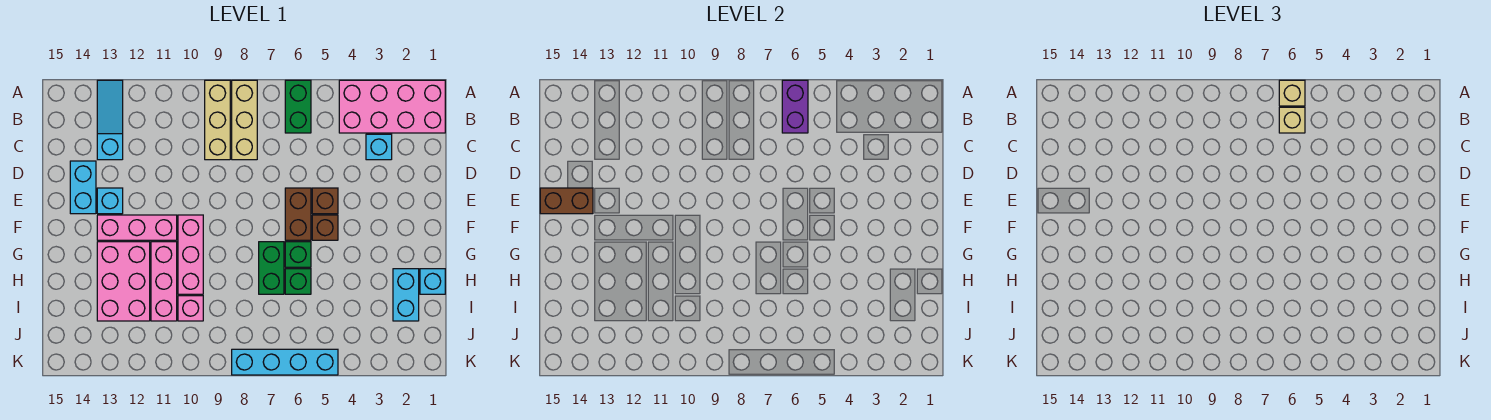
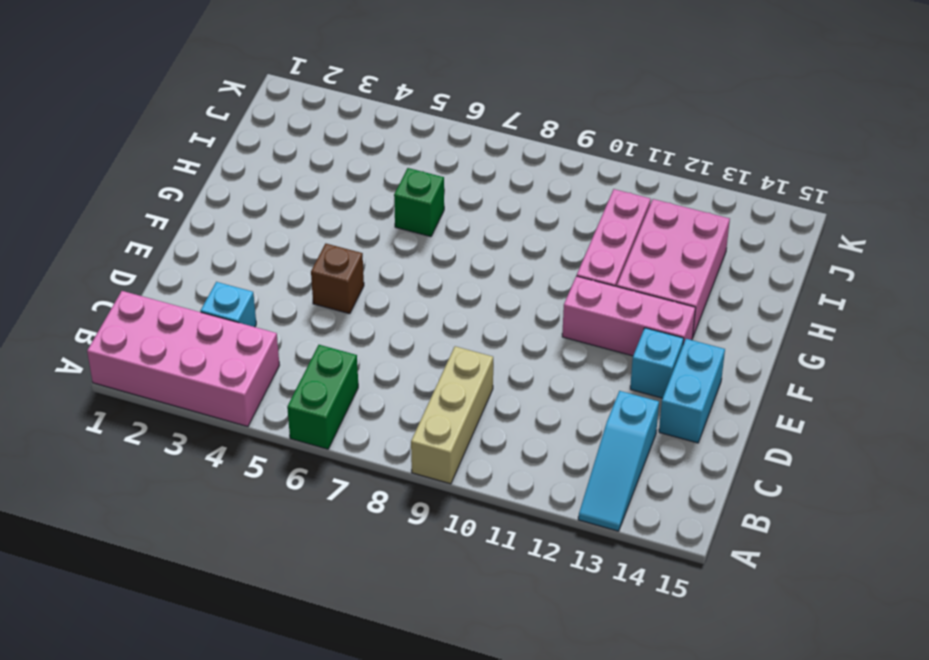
none -> tan brick A8:C8 level 1
none -> brown brick E6:F6 level 1
none -> brown brick F5 level 1

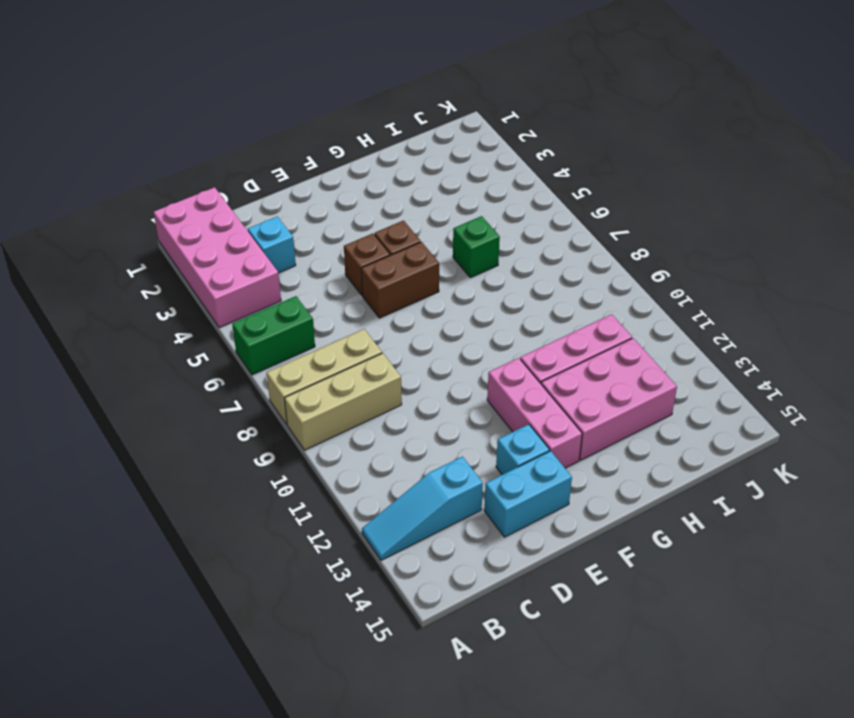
none -> pink brick F10:H10 level 1
none -> green brick G6 level 1
none -> green brick G7:H7 level 1

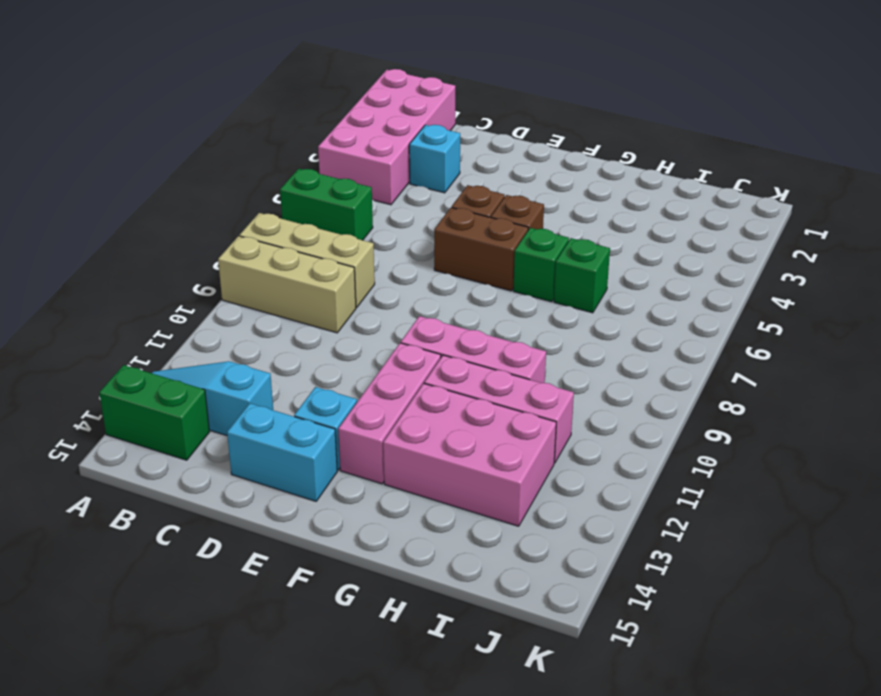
green brick A14:B14 level 1 -> green brick G7:H7 level 1
none -> cyan brick H1 level 1
none -> cyan brick H2:I2 level 1
none -> pink brick I10 level 1

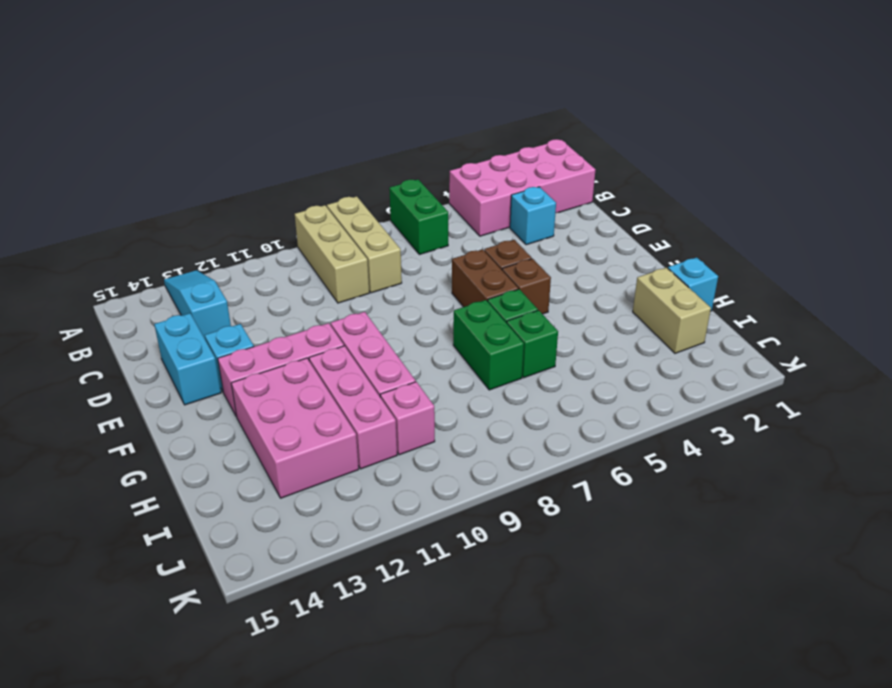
tan brick H2:I2 level 1 -> cyan brick H2:I2 level 1
none -> cyan brick K5:K8 level 1
none -> purple brick A6:B6 level 2
none -> brown brick E14:E15 level 2

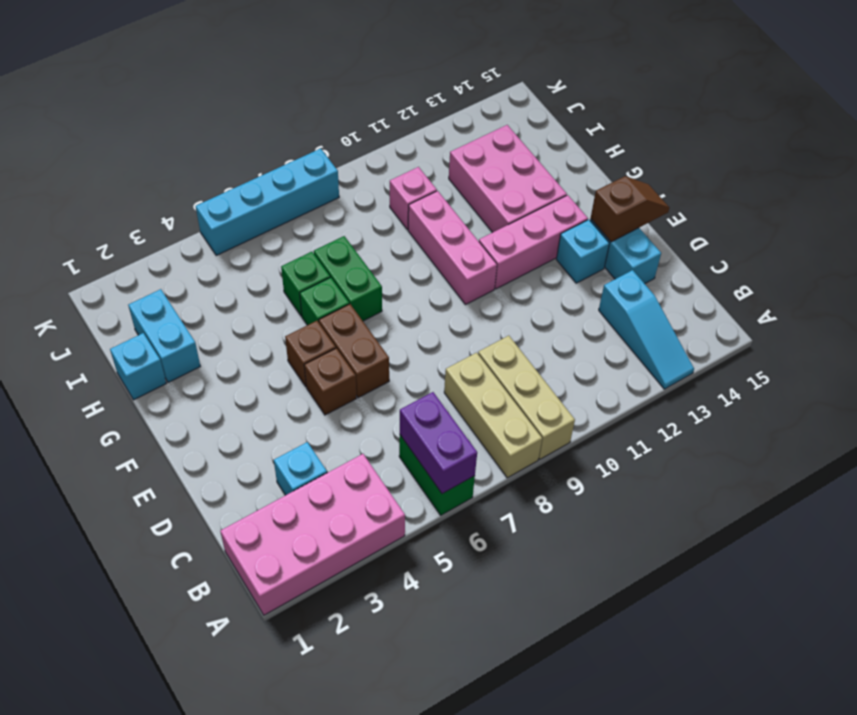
brown slope E14:E15 level 2 top 14 -> brown brick E14:E15 level 2
none -> pink brick G11:I11 level 1
none -> tan brick A6 level 3
none -> tan brick B6 level 3

